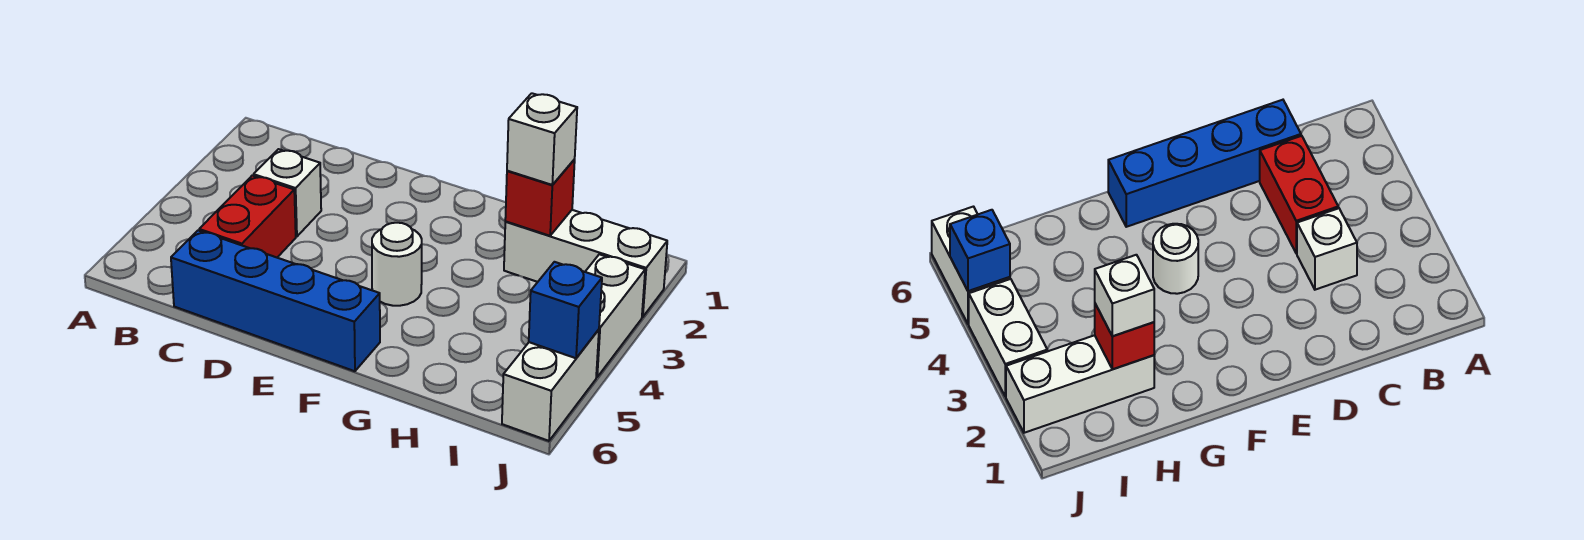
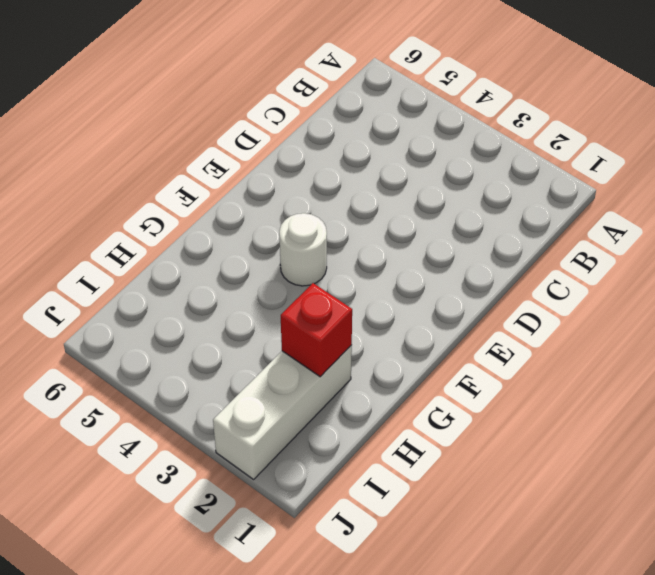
none -> white brick C3 level 1
none -> red brick C4:C5 level 1

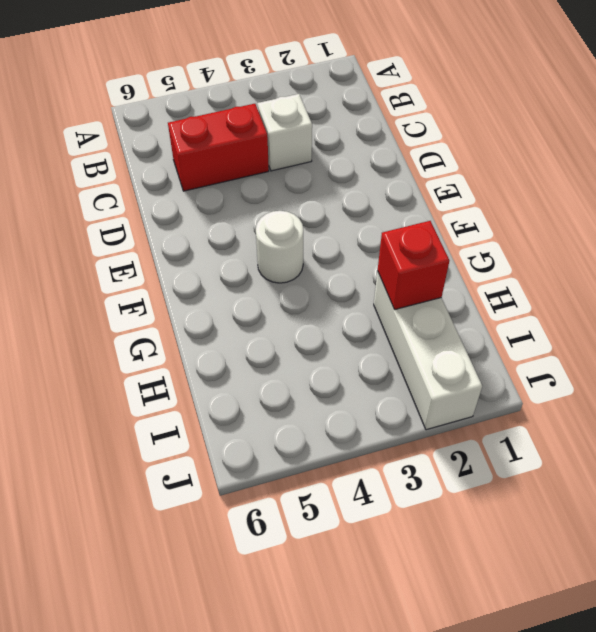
none -> blue brick C6:F6 level 1
none -> white brick J3:J4 level 1

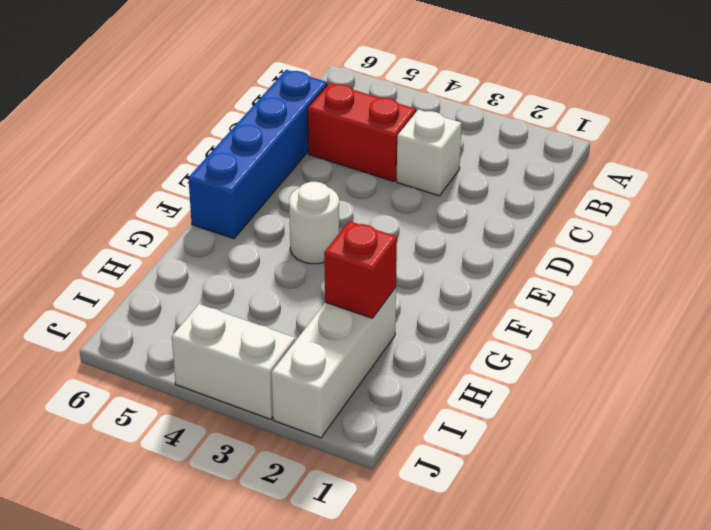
none -> white brick J5:J6 level 1
none -> blue brick J5 level 2

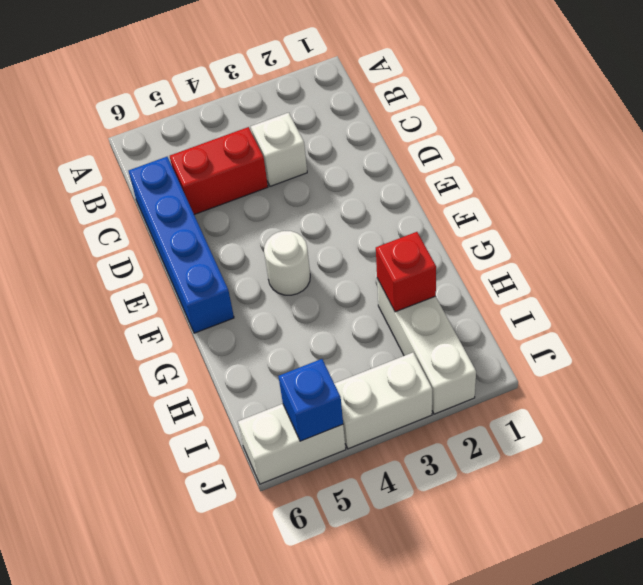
none -> white brick H2 level 3

